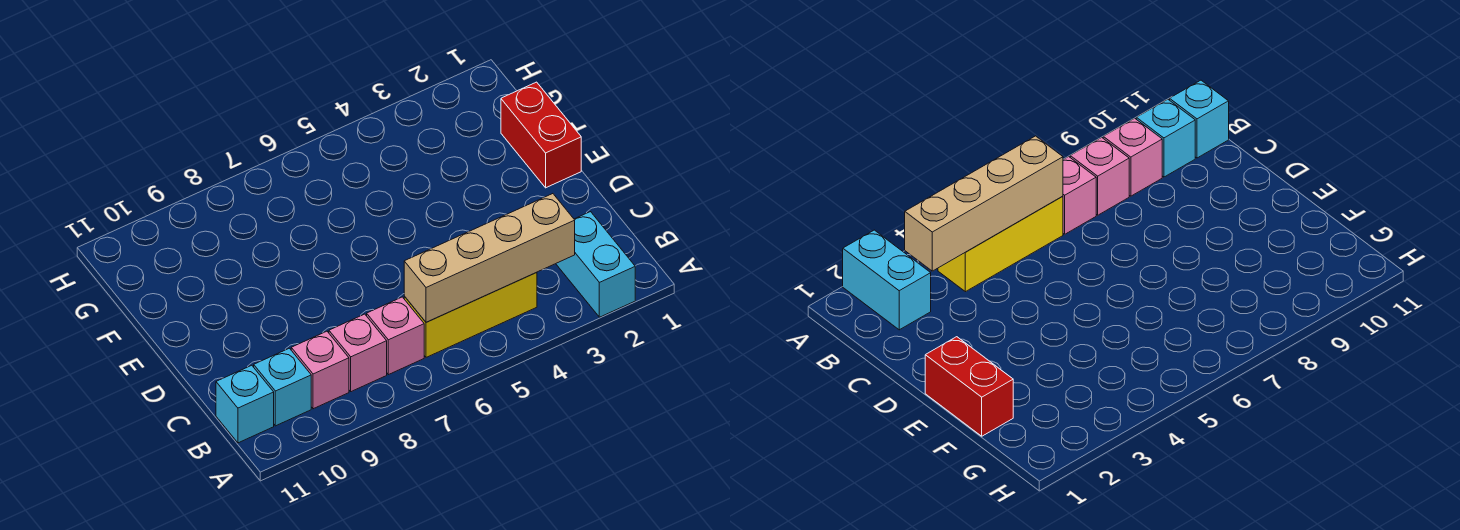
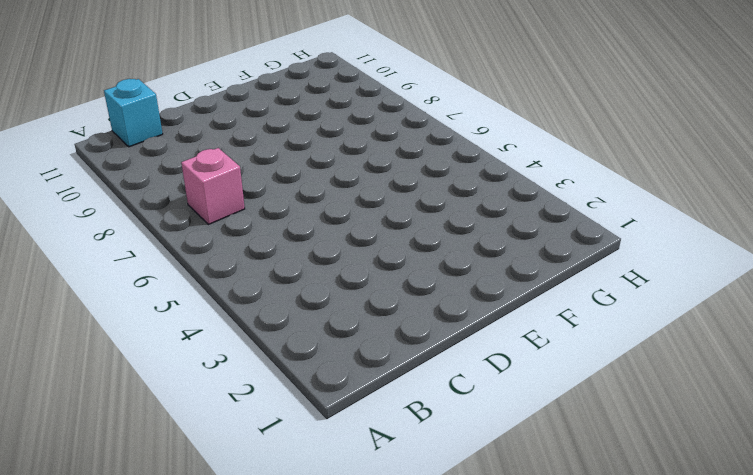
none -> cyan brick A2:B2 level 1
none -> yellow brick B4:B6 level 1

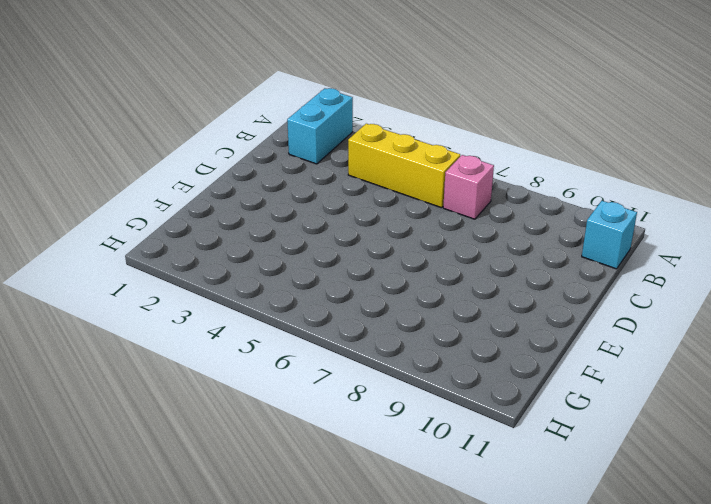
none -> pink brick B8 level 1
none -> pink brick B9 level 1

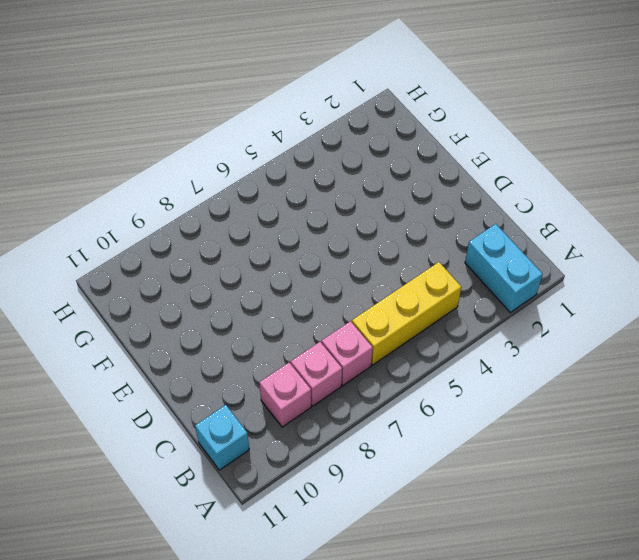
none -> cyan brick B10 level 1
none -> red brick E1:F1 level 1

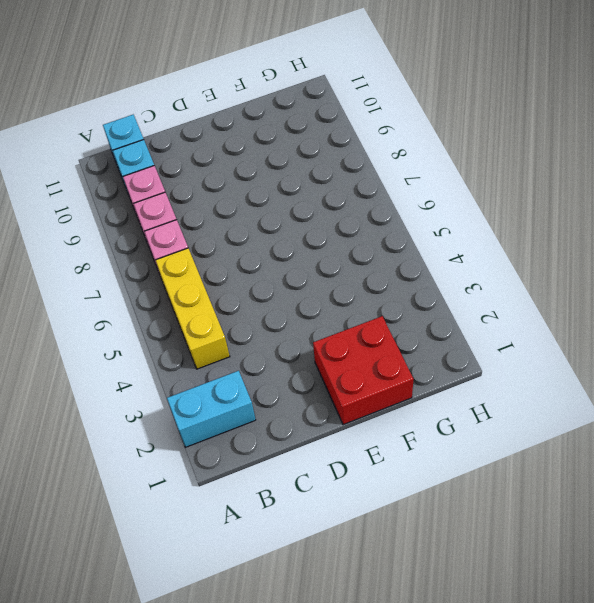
red brick E1:F2 level 1 -> red brick E1:F1 level 1
none -> tan brick B3:B6 level 2

